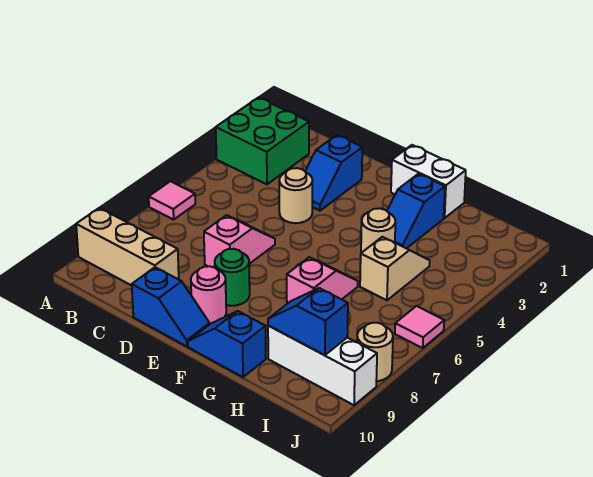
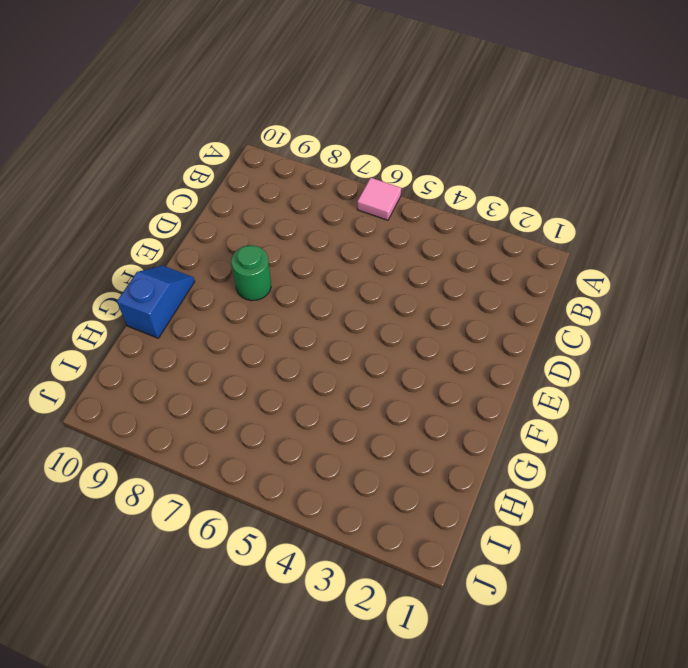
none -> green brick A2:B3 level 1
none -> tan brick A9:C9 level 1
none -> blue slope D2:D3 level 1 top 2

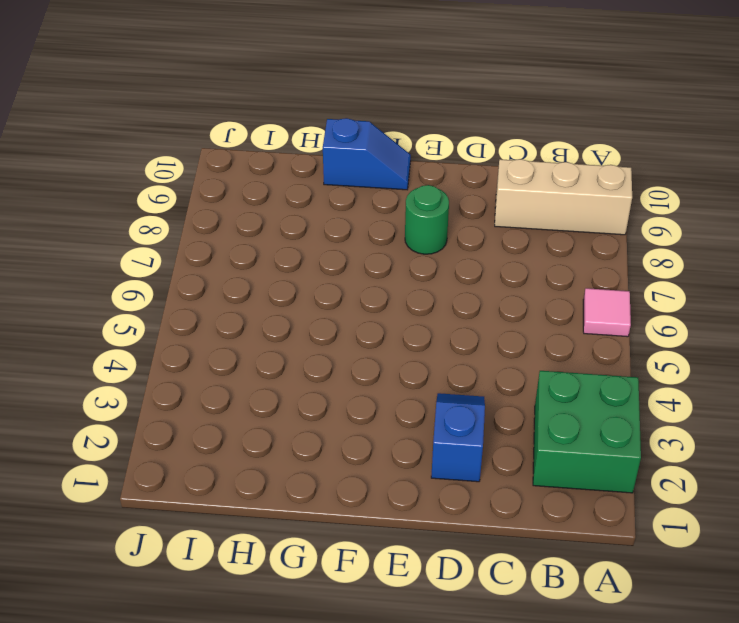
none -> tan round brick D4 level 1
none -> pink slope D6:D7 level 1 top 7
none -> blue slope D10:E10 level 1 top D

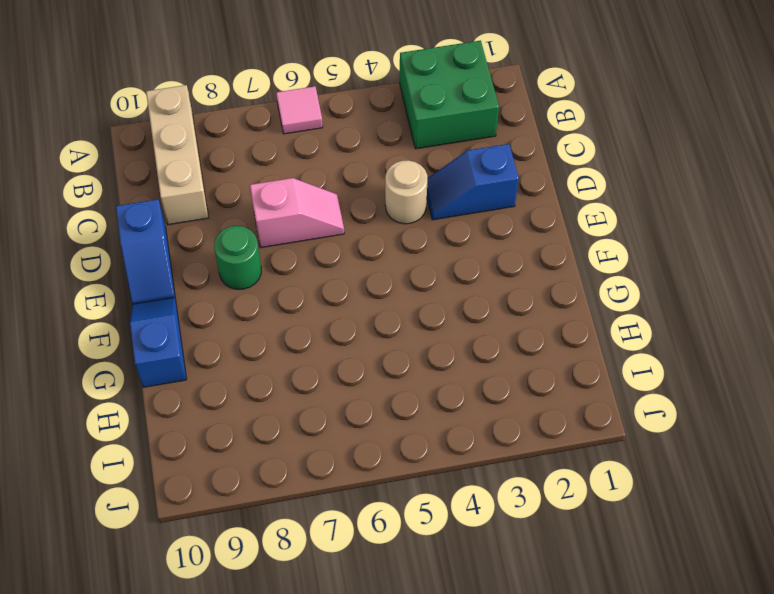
none -> pink round brick E9 level 1
none -> white brick F1:G1 level 1
none -> blue slope G2:G3 level 1 top 2

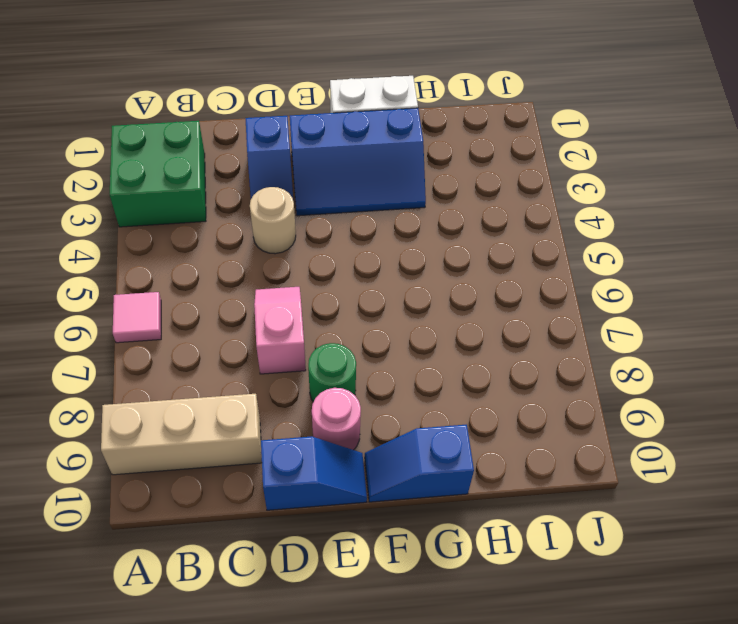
blue slope E2:G3 level 1 top 2 -> blue slope G2:G3 level 1 top 2
none -> tan round brick G4 level 1
none -> pink slope G6:G7 level 1 top 7
none -> tan slope H4:H5 level 1 top 5

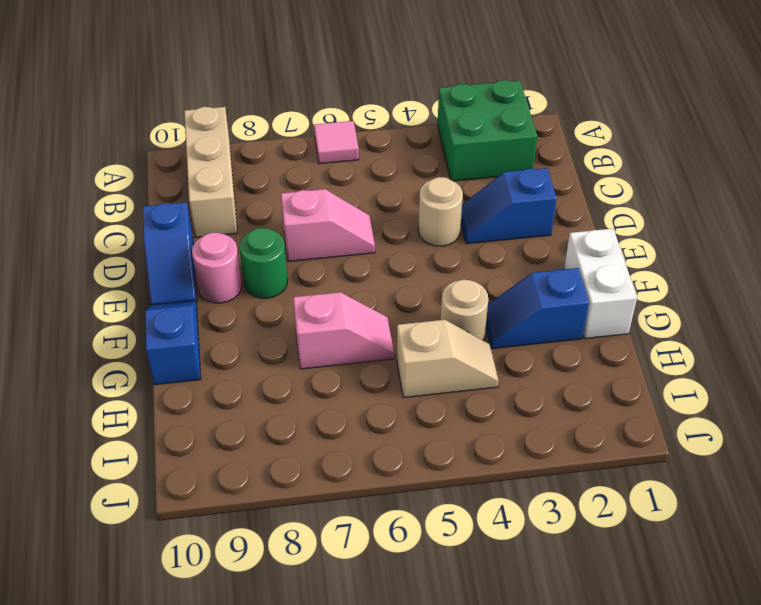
none -> white brick H9:J9 level 1
none -> pink tile J6 level 1
none -> tan round brick J8 level 1

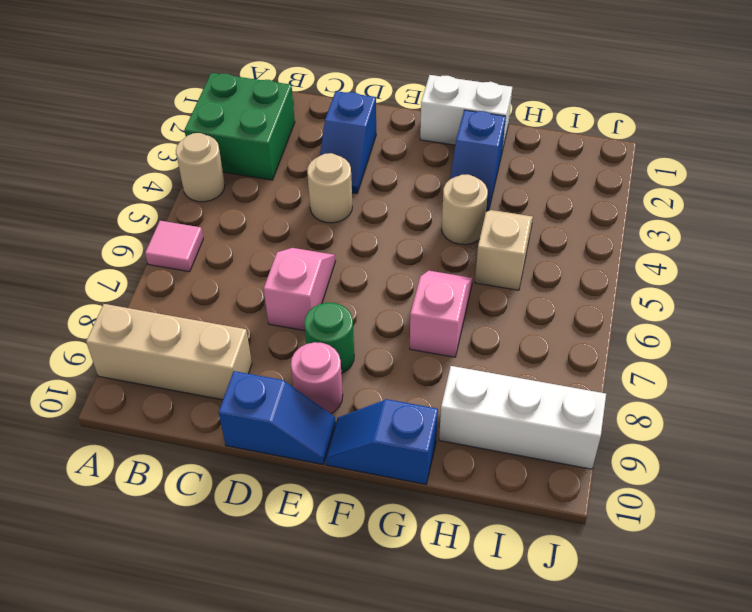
tan round brick A4 level 1 -> tan round brick J8 level 1
none -> pink tile J6 level 1
none -> blue slope H9:I9 level 2 top I

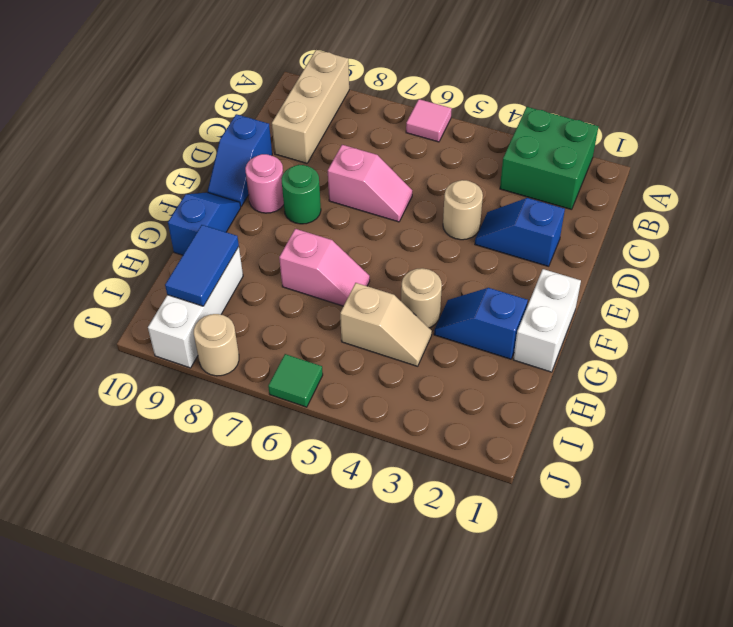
blue tile H9:I9 level 2 -> blue slope H9:I9 level 2 top I
green tile J6 level 1 -> pink tile J6 level 1

